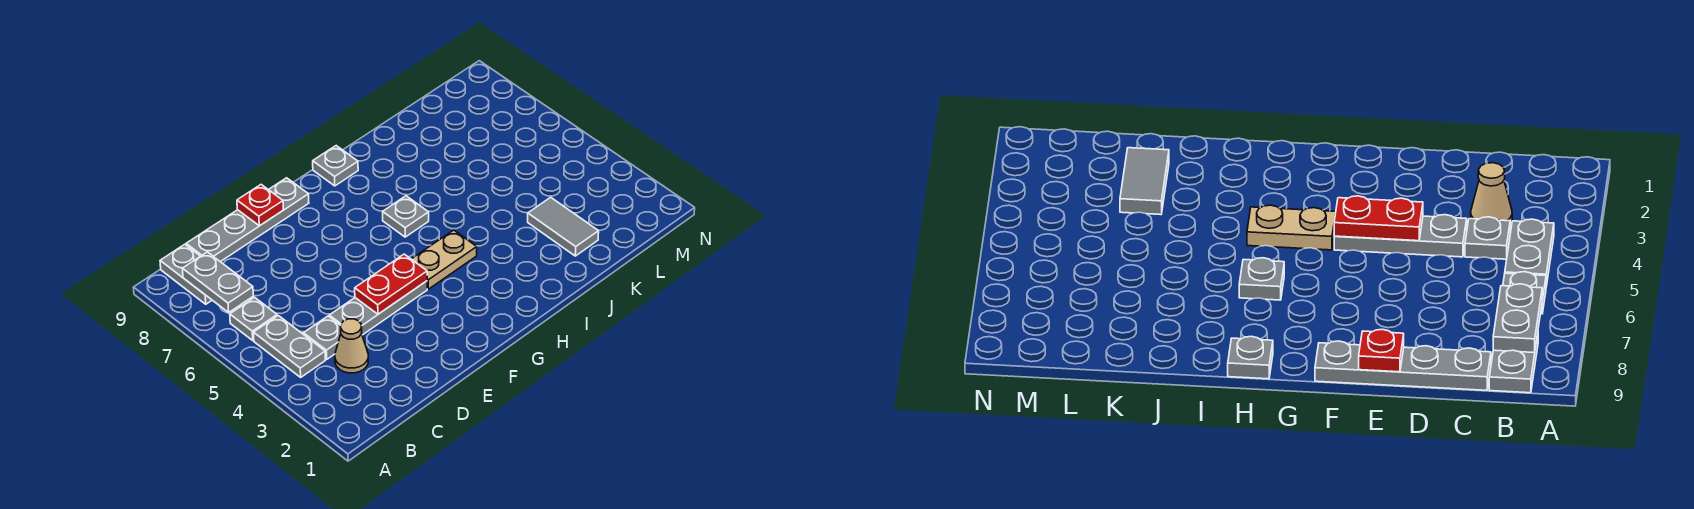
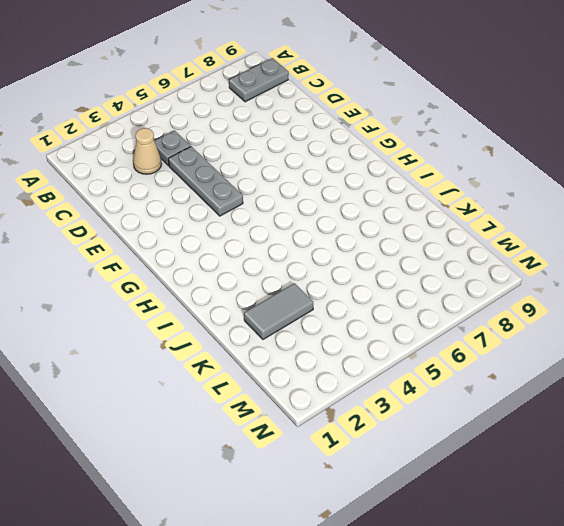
none -> grey plate B4:B5 level 1
none -> grey plate B6 level 1
none -> grey plate C9:F9 level 1

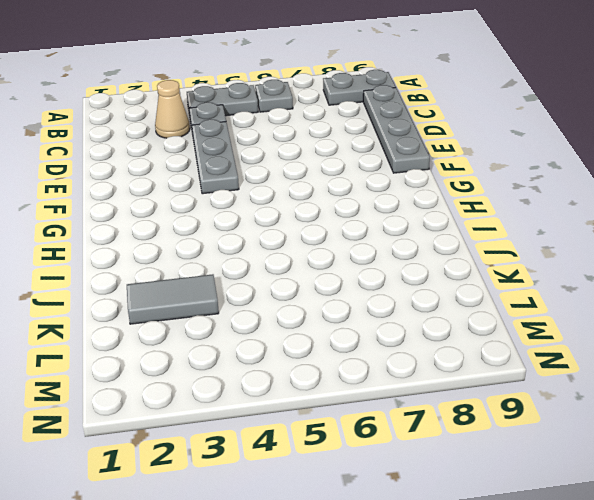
none -> tan plate G4:H4 level 1
none -> grey plate H6 level 1
none -> grey plate H9 level 1

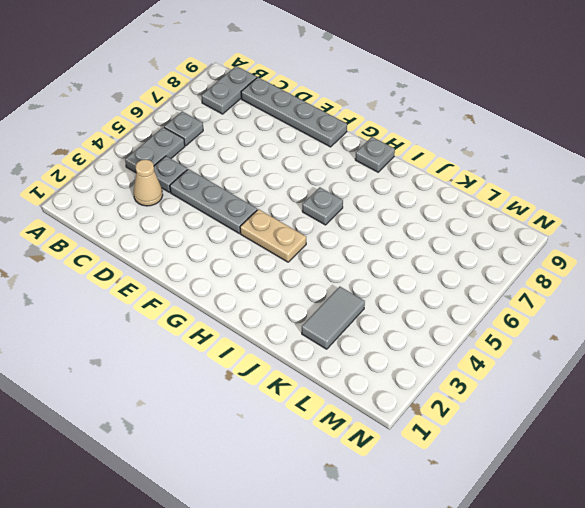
none -> grey plate B7:B8 level 2
none -> red plate E4:F4 level 2
none -> red plate E9 level 2

